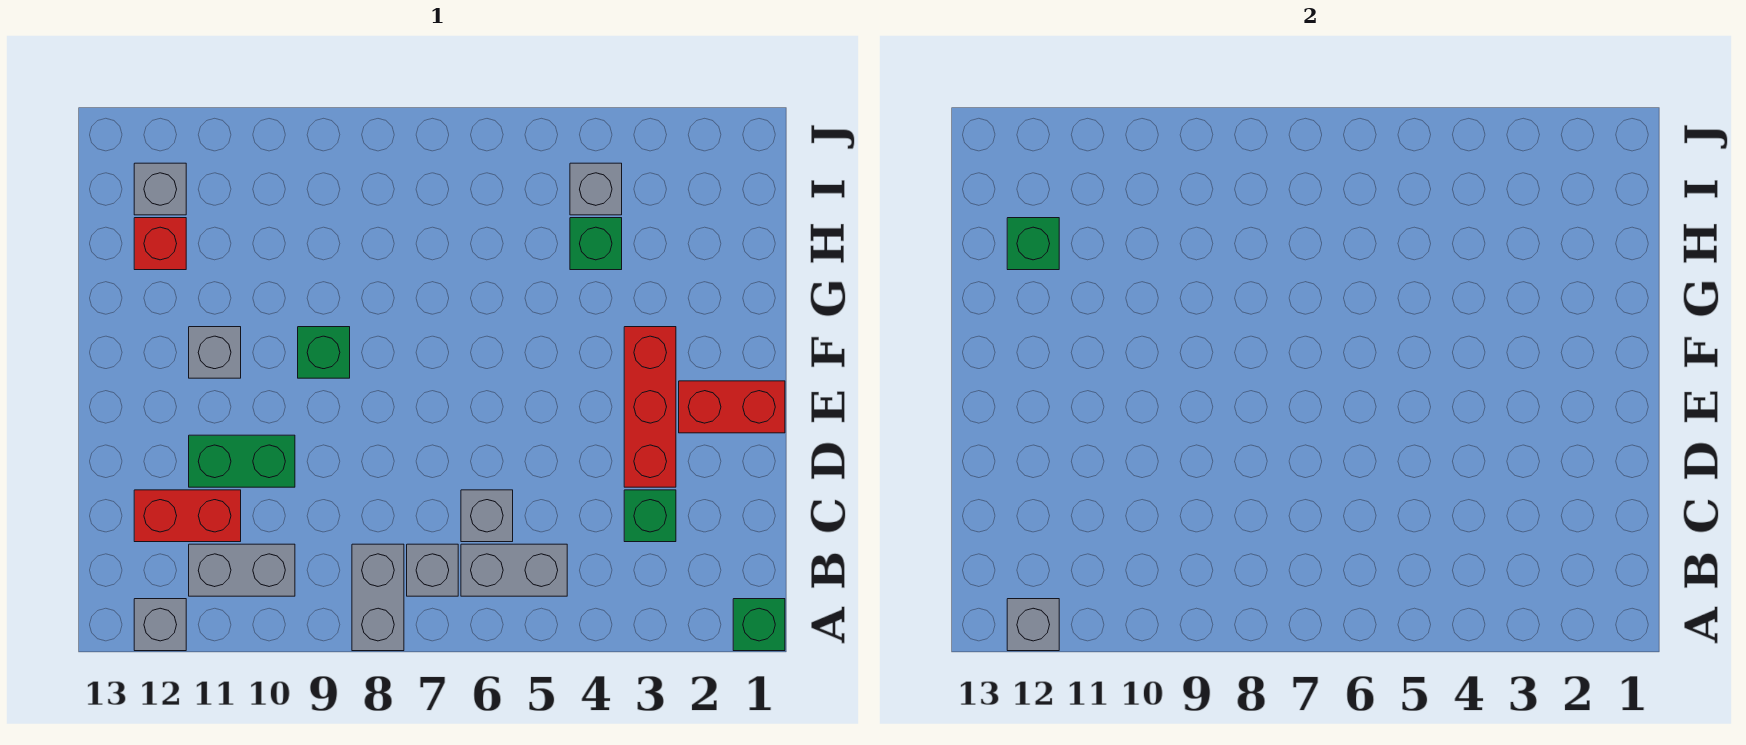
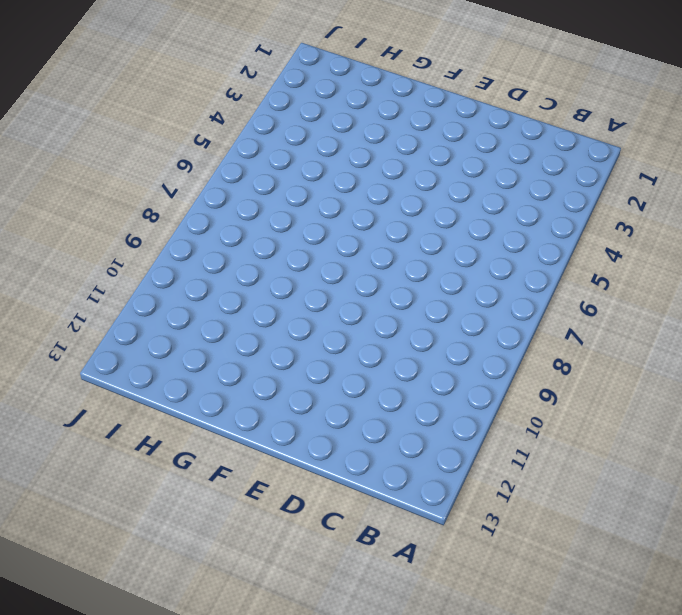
none -> green brick A1 level 1
none -> grey brick A8:B8 level 1
none -> grey brick A12 level 1

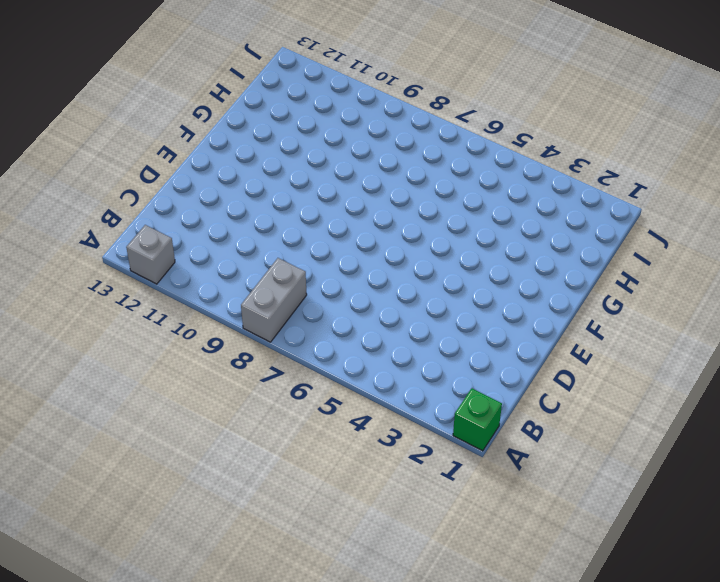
none -> grey brick B5:B6 level 1
none -> grey brick B7 level 1
none -> grey brick B10:B11 level 1

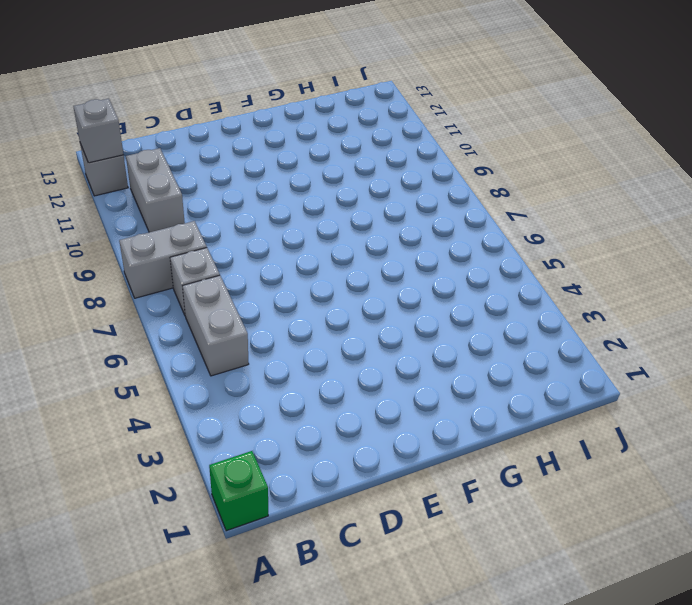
none -> green brick C3 level 1
none -> grey brick C6 level 1
none -> red brick C11:C12 level 1

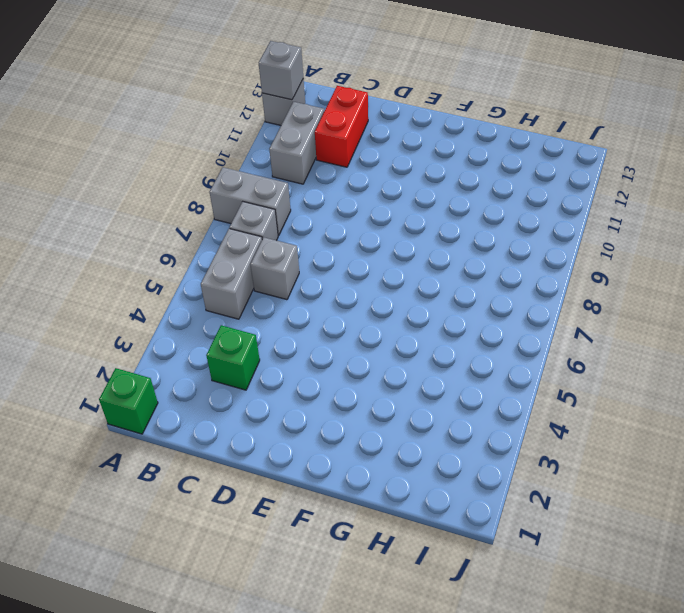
none -> red brick D3:F3 level 1
none -> green brick D10:D11 level 1
none -> red brick E1:E2 level 1

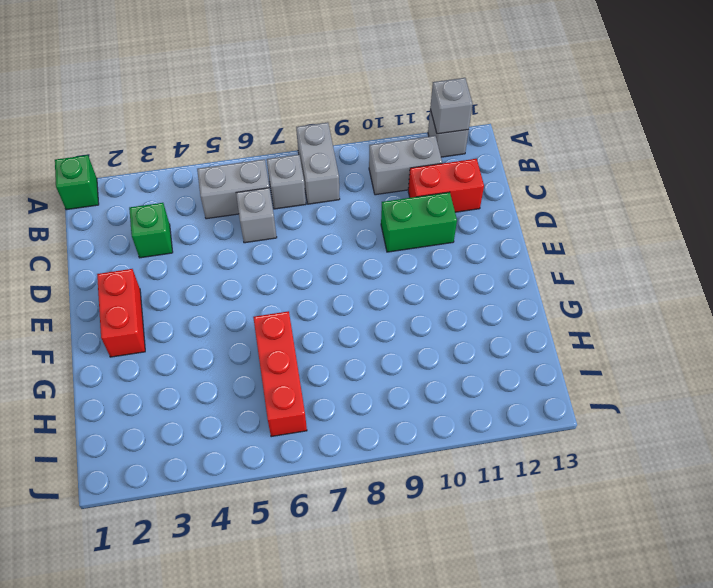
red brick E2:F2 level 1 -> red brick E1:E2 level 1
red brick G6:I6 level 1 -> red brick D3:F3 level 1
none -> green brick F9 level 1
none -> grey brick F11 level 1
none -> green brick H4 level 1

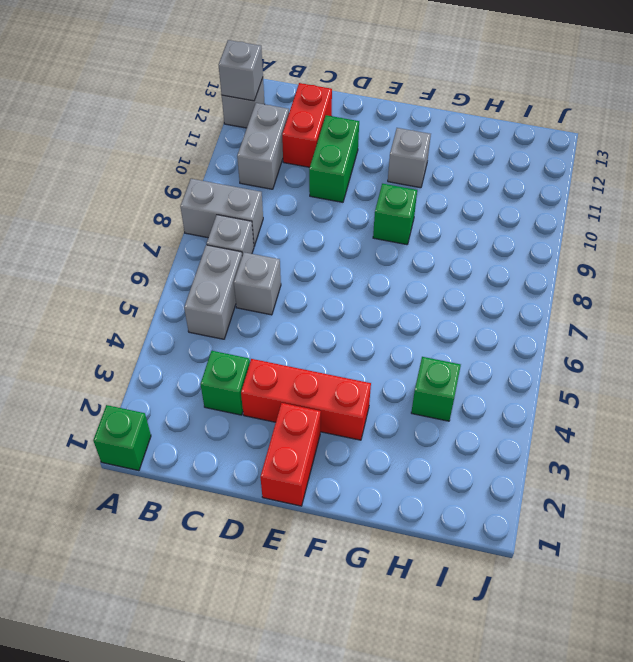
none -> red brick H12 level 1
none -> grey brick I4 level 1
none -> grey brick I12 level 1

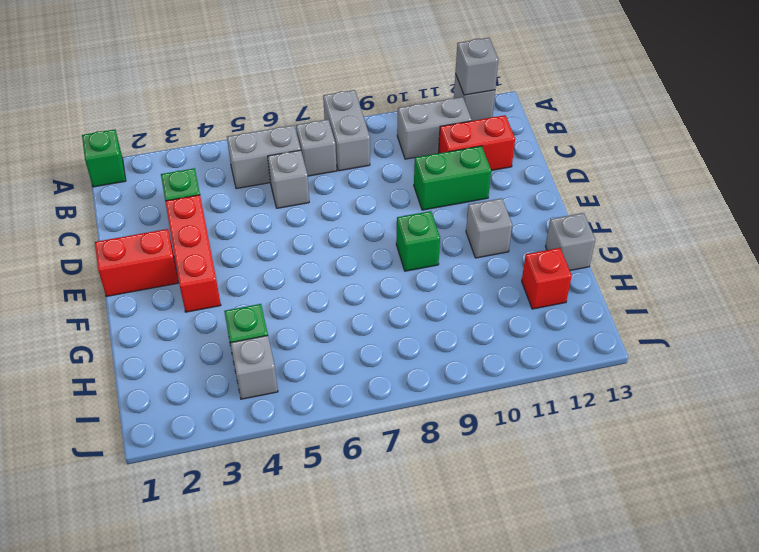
grey brick G13 level 1 -> grey brick I12 level 1
none -> green brick H12 level 2

